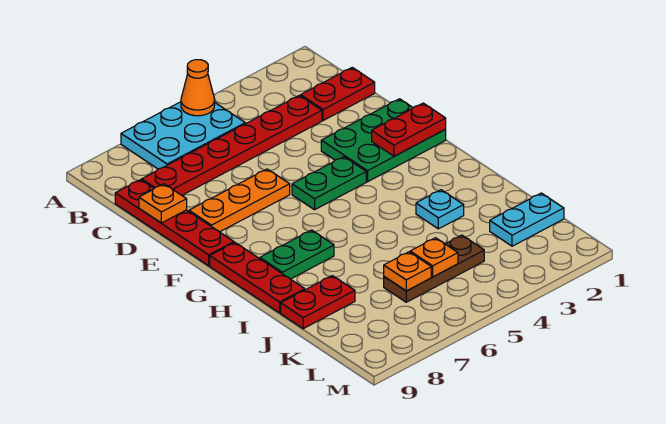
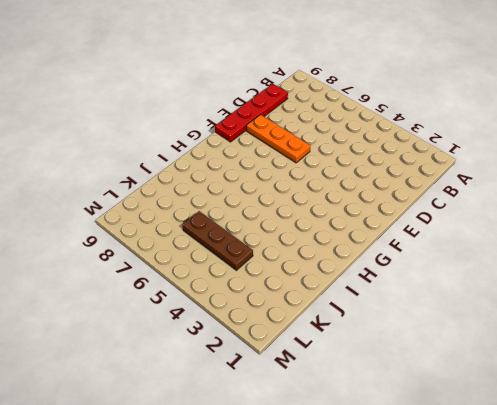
none -> cyan plate A5:B7 level 1
none -> red plate C1:C2 level 1
none -> red plate C3:C8 level 1

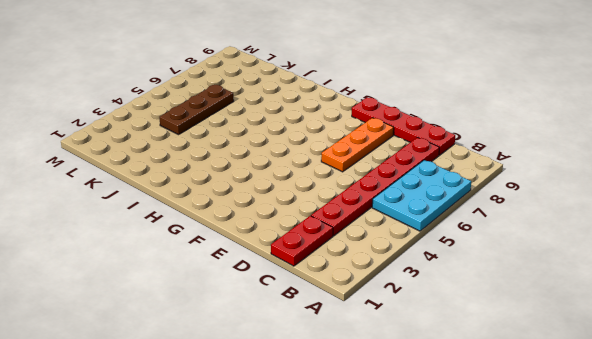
none -> green plate E1:F3 level 1
none -> green plate F4:F5 level 1
none -> red plate G9:I9 level 1

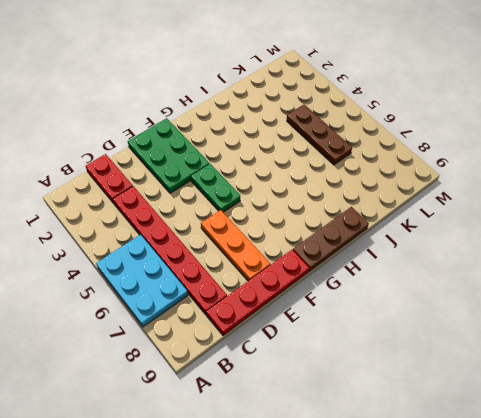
brown plate G9:I9 level 1 -> red plate G9:I9 level 1
none -> green plate H7:H8 level 1
none -> cyan plate I3 level 1
none -> red plate J8:J9 level 1

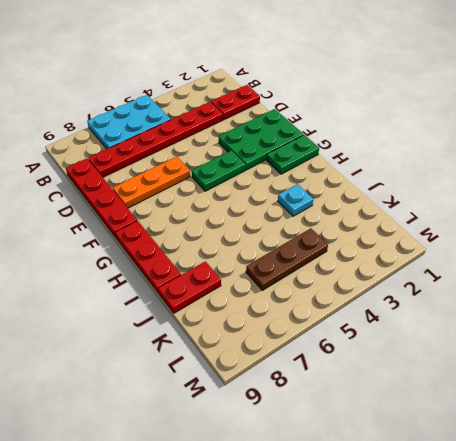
green plate G1:G2 level 1 -> green plate H7:H8 level 1
none -> cyan plate K1:K2 level 1
none -> orange cone A5 level 2
none -> orange plate D9 level 2

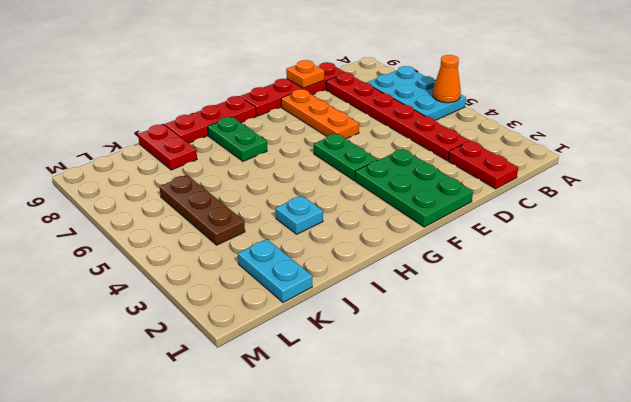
none -> red plate F1:F2 level 2
none -> orange plate K5 level 2
none -> orange plate K6 level 2

